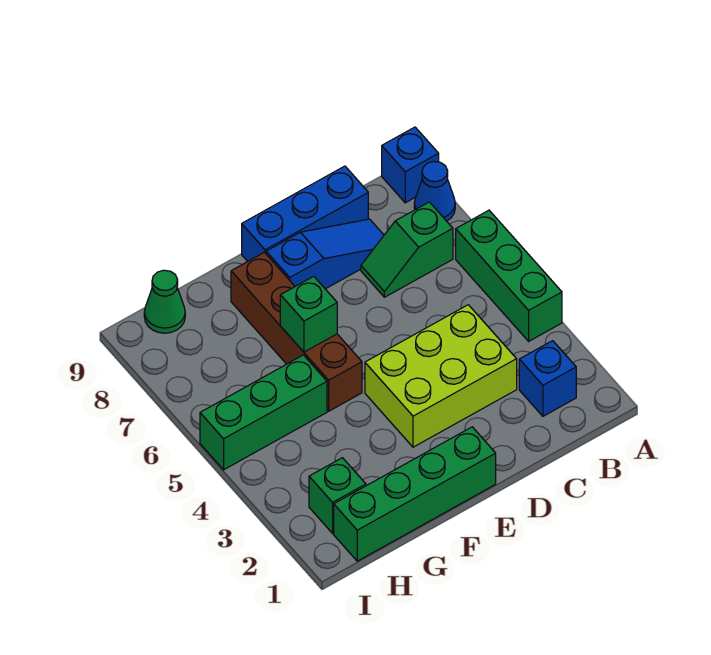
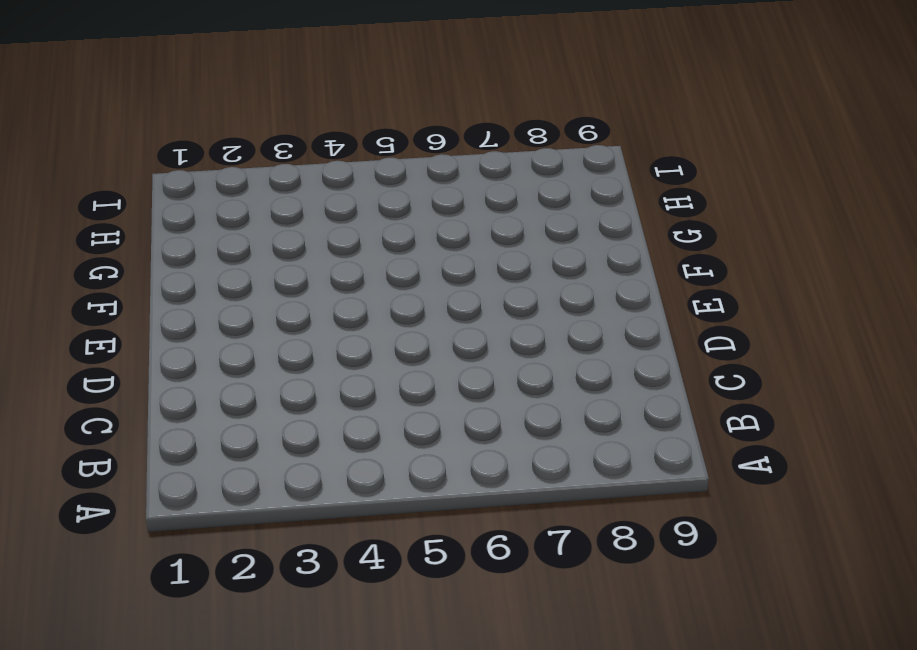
none -> green brick A4:A6 level 1
none -> blue cone A8 level 1
none -> blue brick A9 level 1

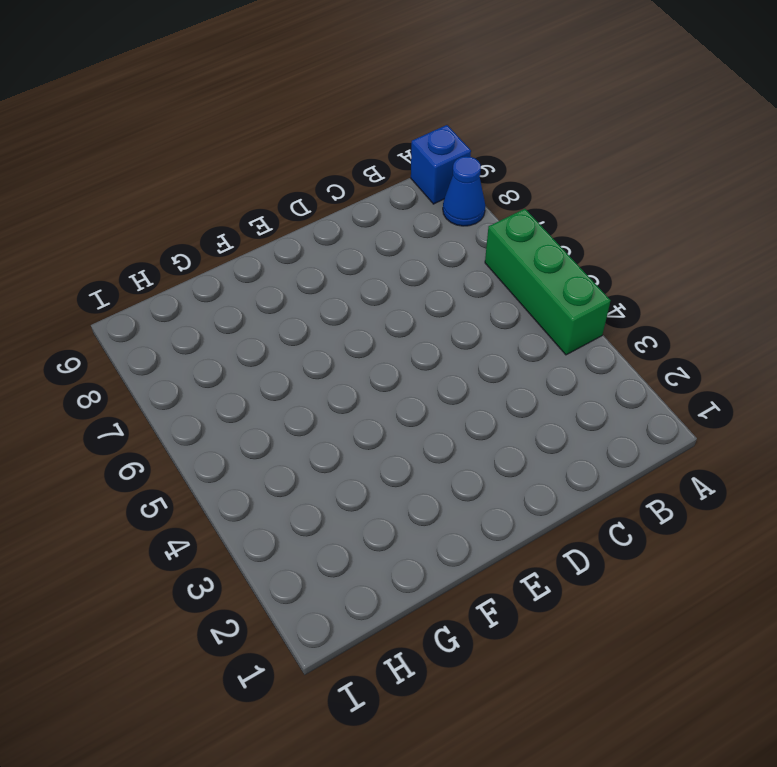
none -> blue brick B2 level 1
none -> green slope B7:C7 level 1 top B
none -> lime brick C3:E4 level 1

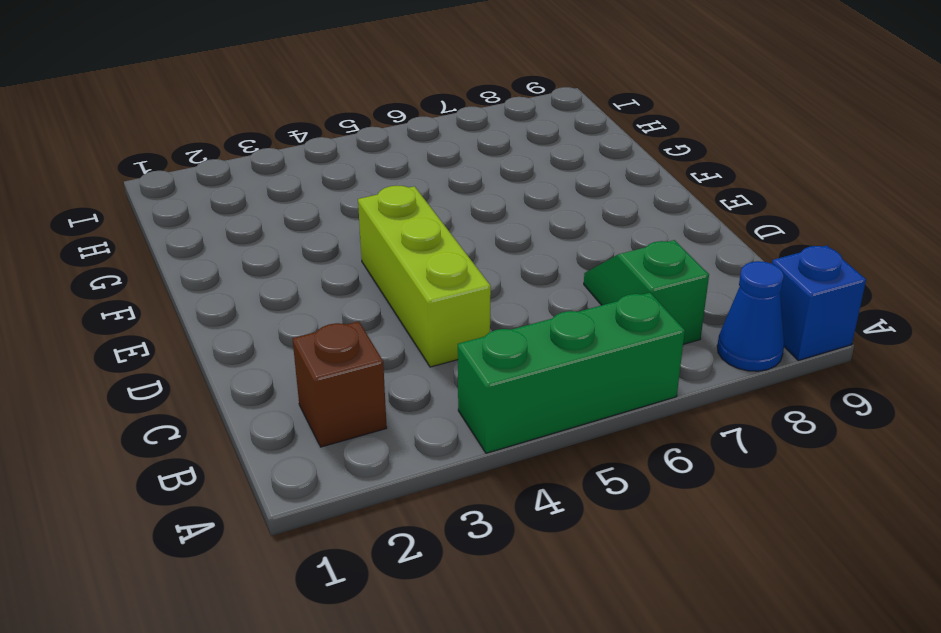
brown brick B2 level 1 -> blue brick B2 level 1
lime brick C4:E4 level 1 -> lime brick C3:E4 level 1
none -> blue slope C8:E8 level 1 top E
none -> blue brick C9:E9 level 1
none -> green brick E1:H1 level 1

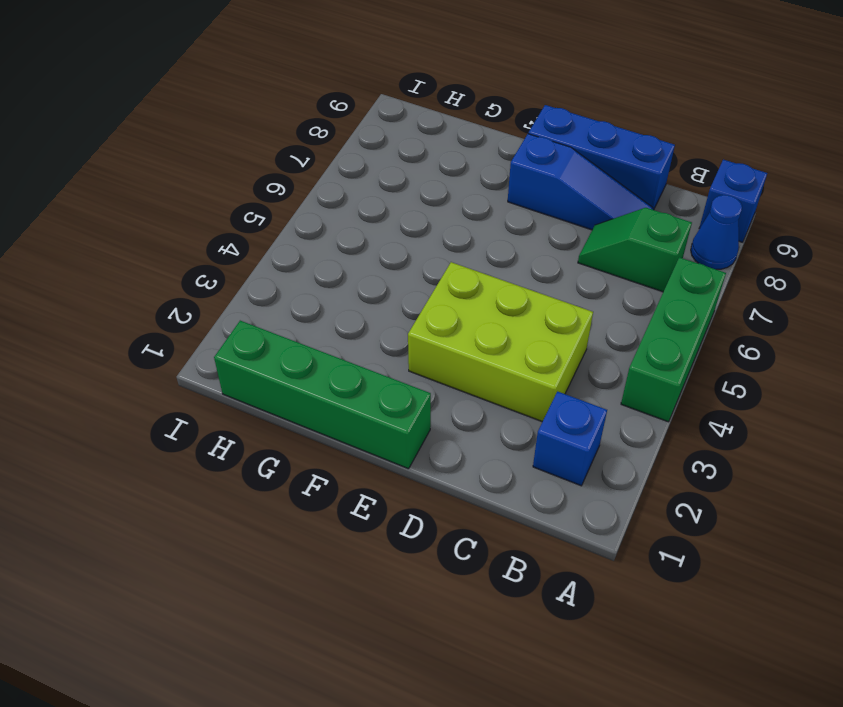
none -> brown brick F5:F8 level 1
none -> green brick G5:I5 level 1
none -> green brick H2 level 1

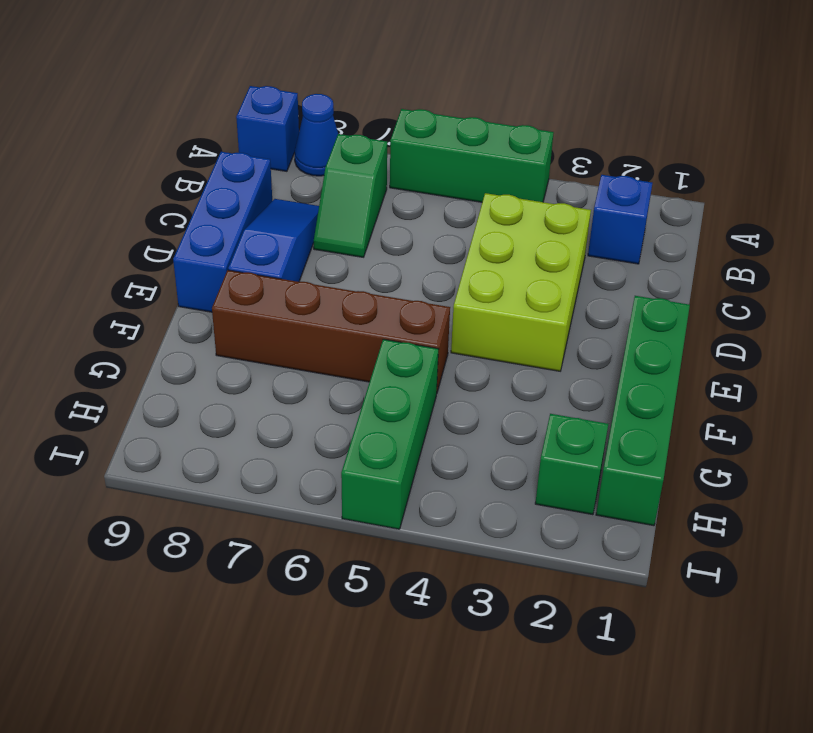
none -> green cone H9 level 1
none -> green brick F6 level 2

